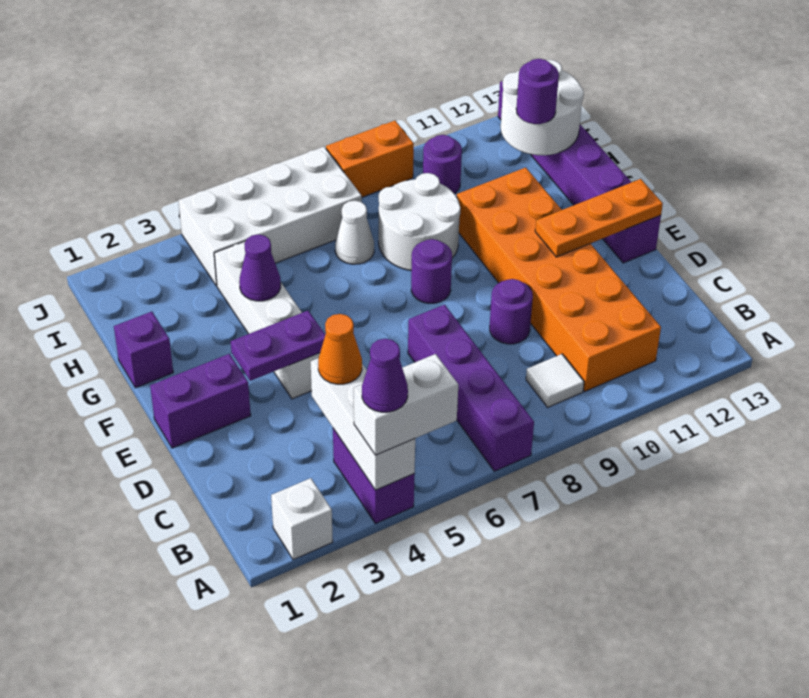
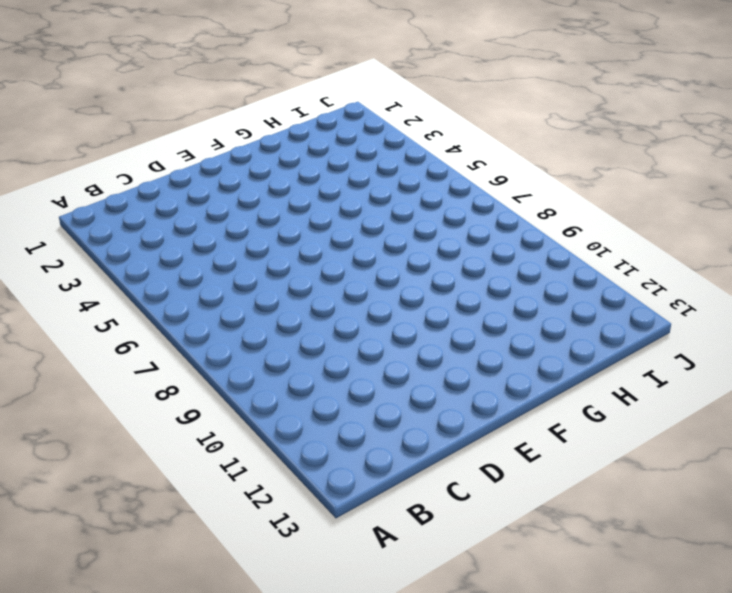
none -> white brick A2 level 1
none -> purple brick A4:B4 level 1
none -> purple brick A7:D7 level 1

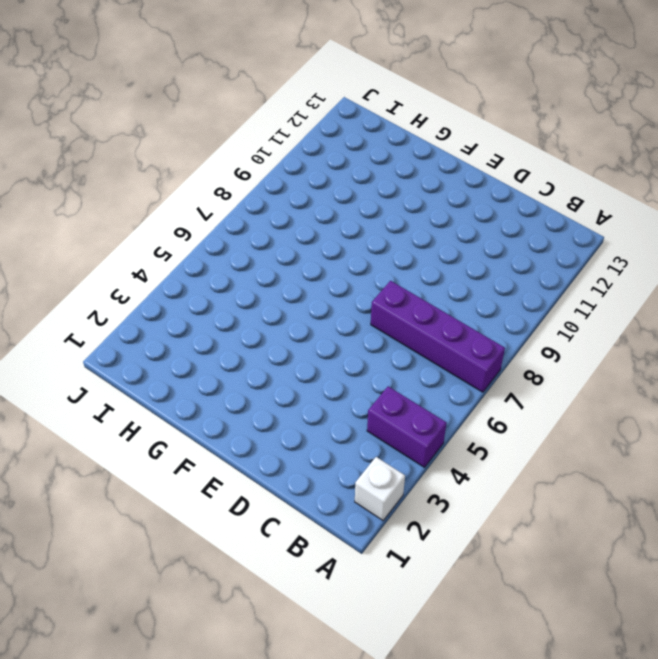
none -> white tile B9 level 1
none -> orange brick B10:G11 level 1
none -> purple round brick D9 level 1

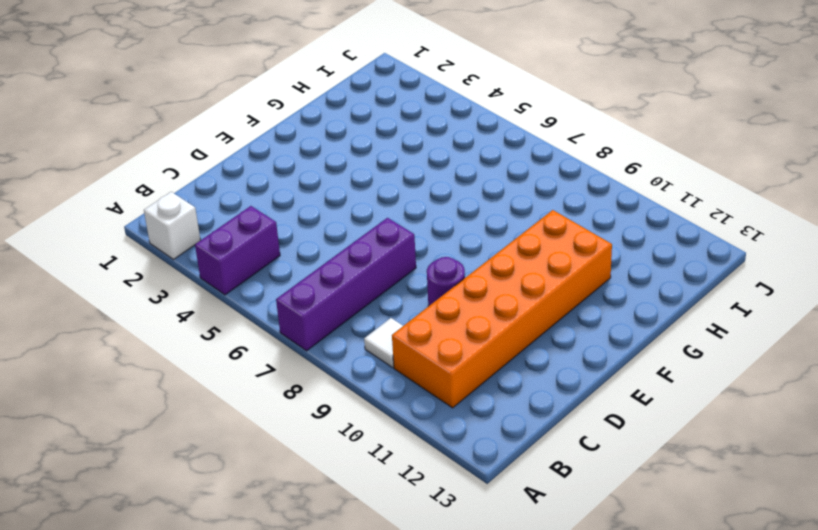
none -> purple brick E1:E2 level 1
none -> white brick E4:H4 level 1
none -> purple brick E13:J13 level 1

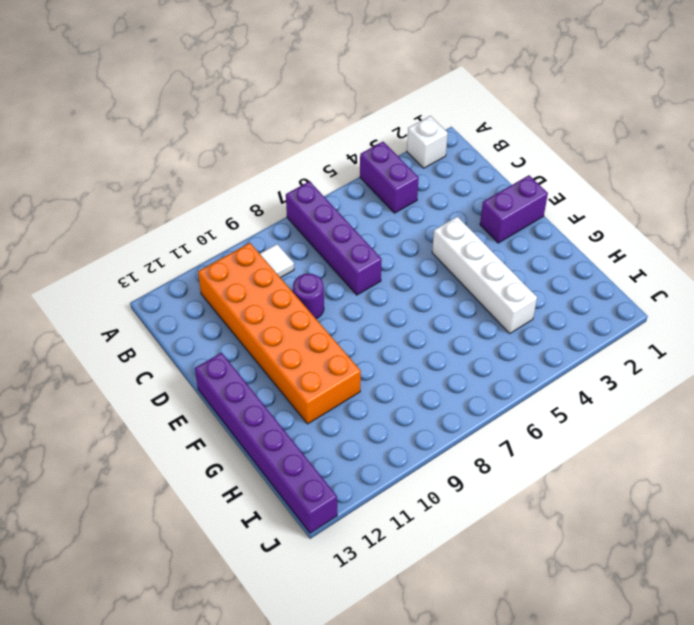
none -> purple round brick F8 level 1
none -> purple brick G1 level 1
none -> white round brick G8:H9 level 1

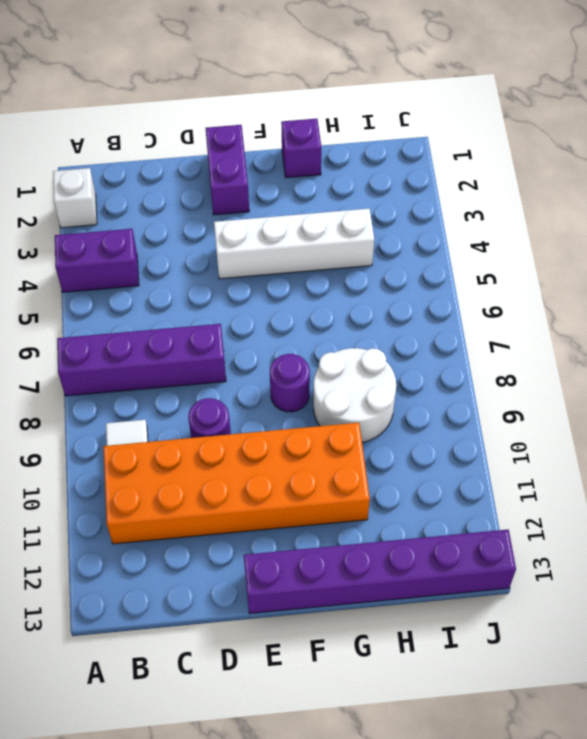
none -> white cone H7 level 1
none -> white brick I4:J7 level 1
none -> purple round brick I10 level 1

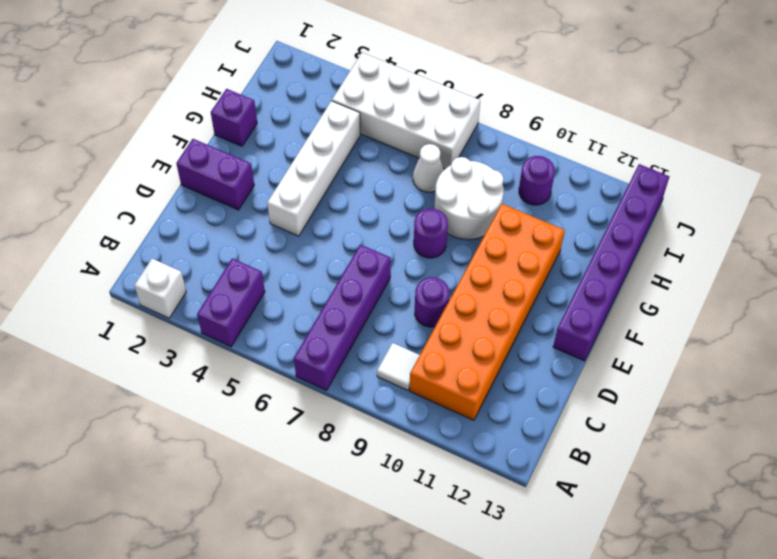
none -> orange brick J8:J9 level 1
none -> white brick A4:C4 level 2
none -> purple plate E3:E4 level 2

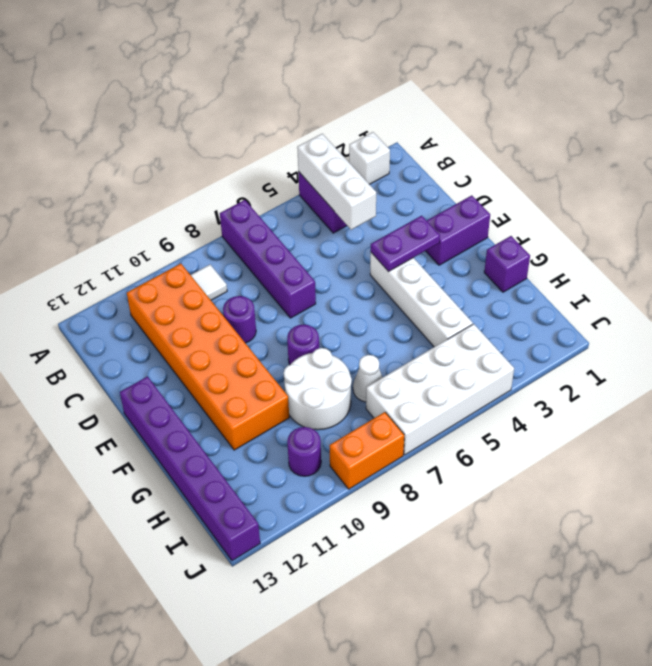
none -> orange plate E11:E13 level 2
none -> purple cone G4 level 2
none -> white round brick H12:I13 level 2

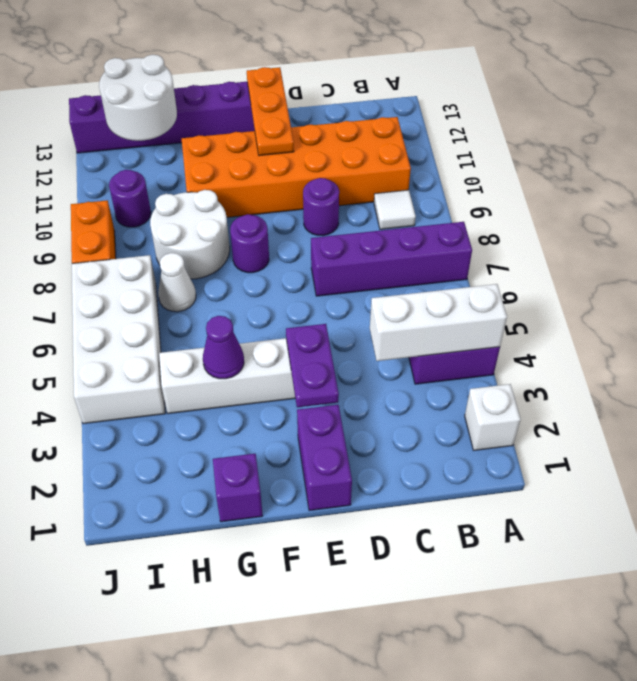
none -> white brick A4:A5 level 3
none -> orange cone C4 level 3
none -> purple round brick H12 level 3

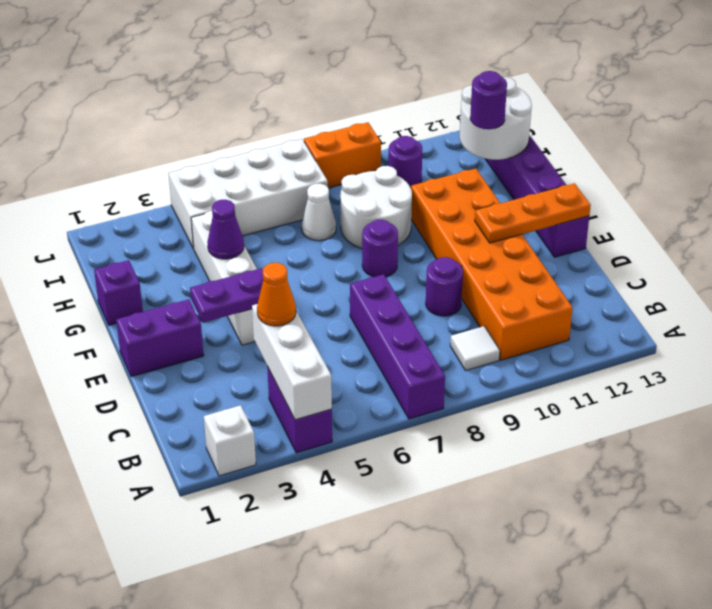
none -> white brick A4:A5 level 3
none -> purple cone A4 level 4

